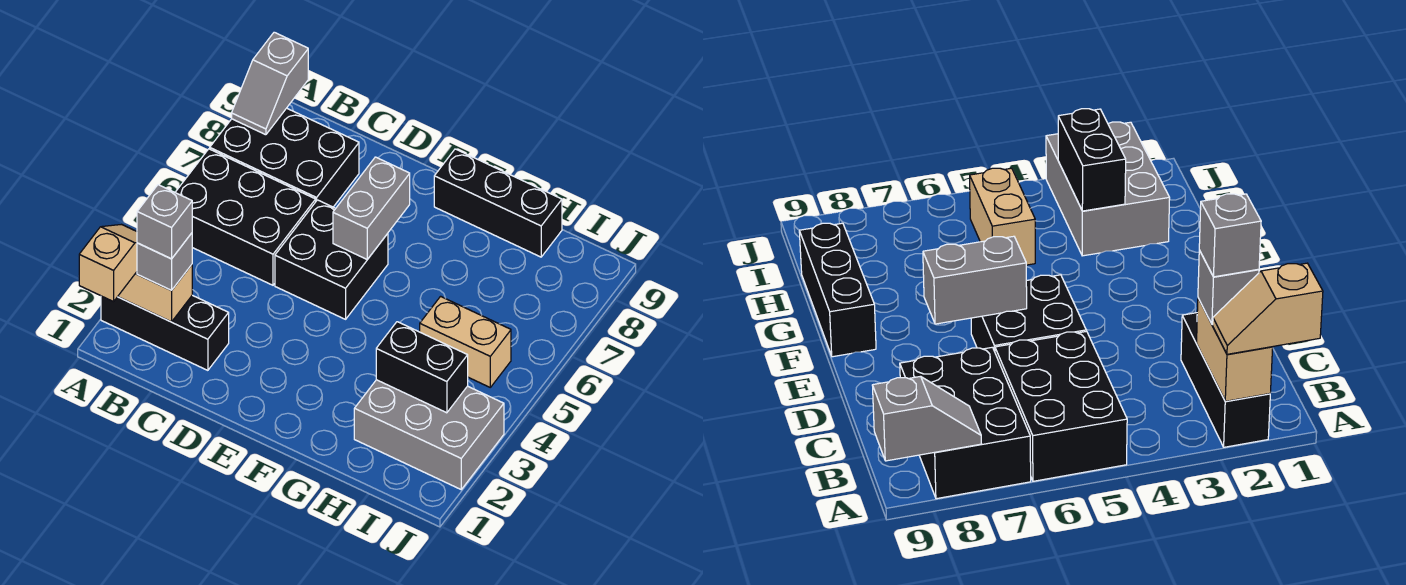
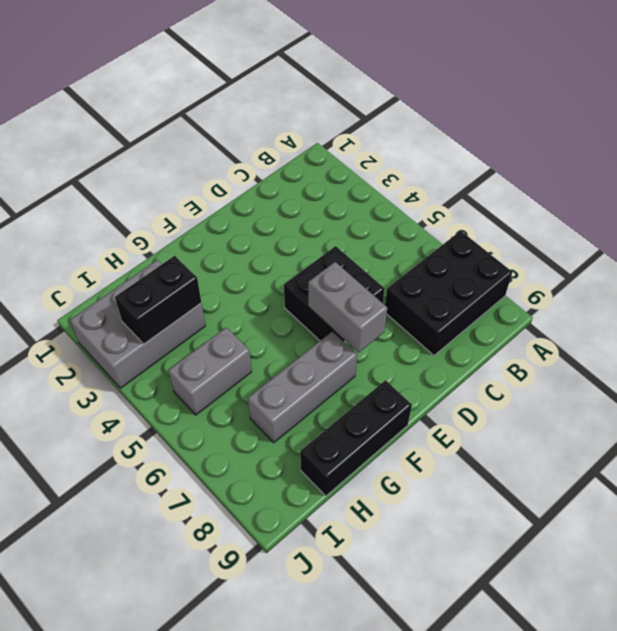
grey brick F7:H7 level 1 -> none
grey brick H5:I5 level 1 -> tan brick H5:I5 level 1
none -> black brick A2:C2 level 1
none -> black brick A5:C6 level 1
none -> tan brick A2:B2 level 2

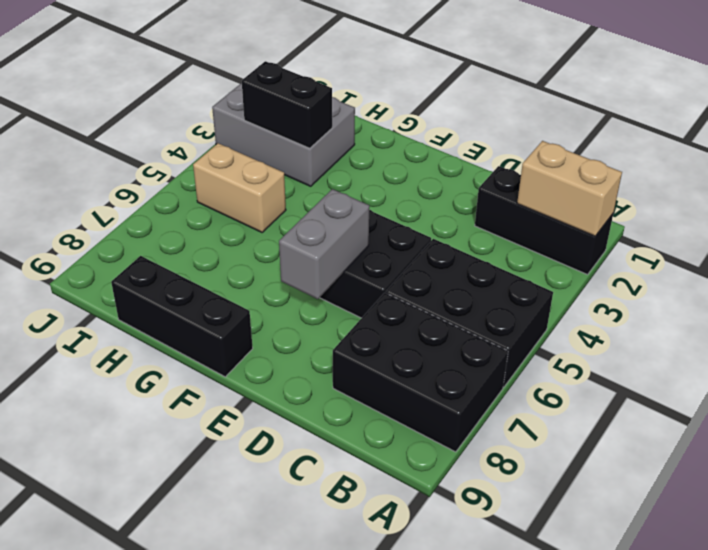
none -> grey slope A8:A9 level 2 top 9
none -> tan slope A1:A2 level 3 top 1
none -> grey brick B2 level 3

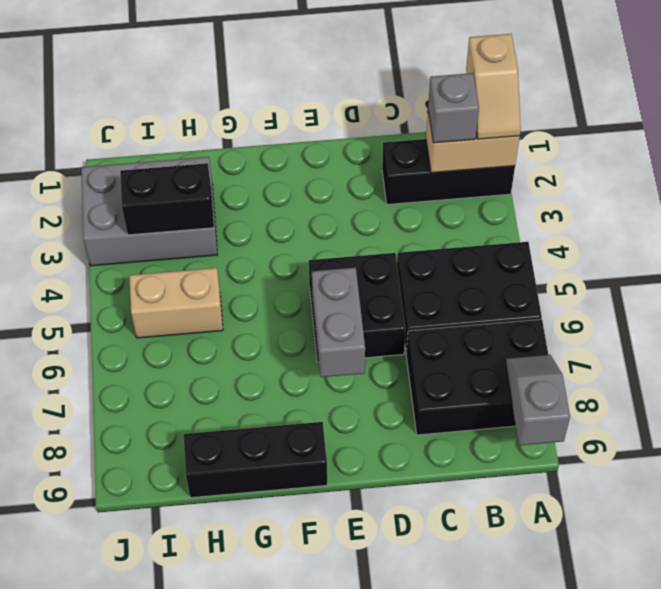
none -> grey brick B2 level 4

